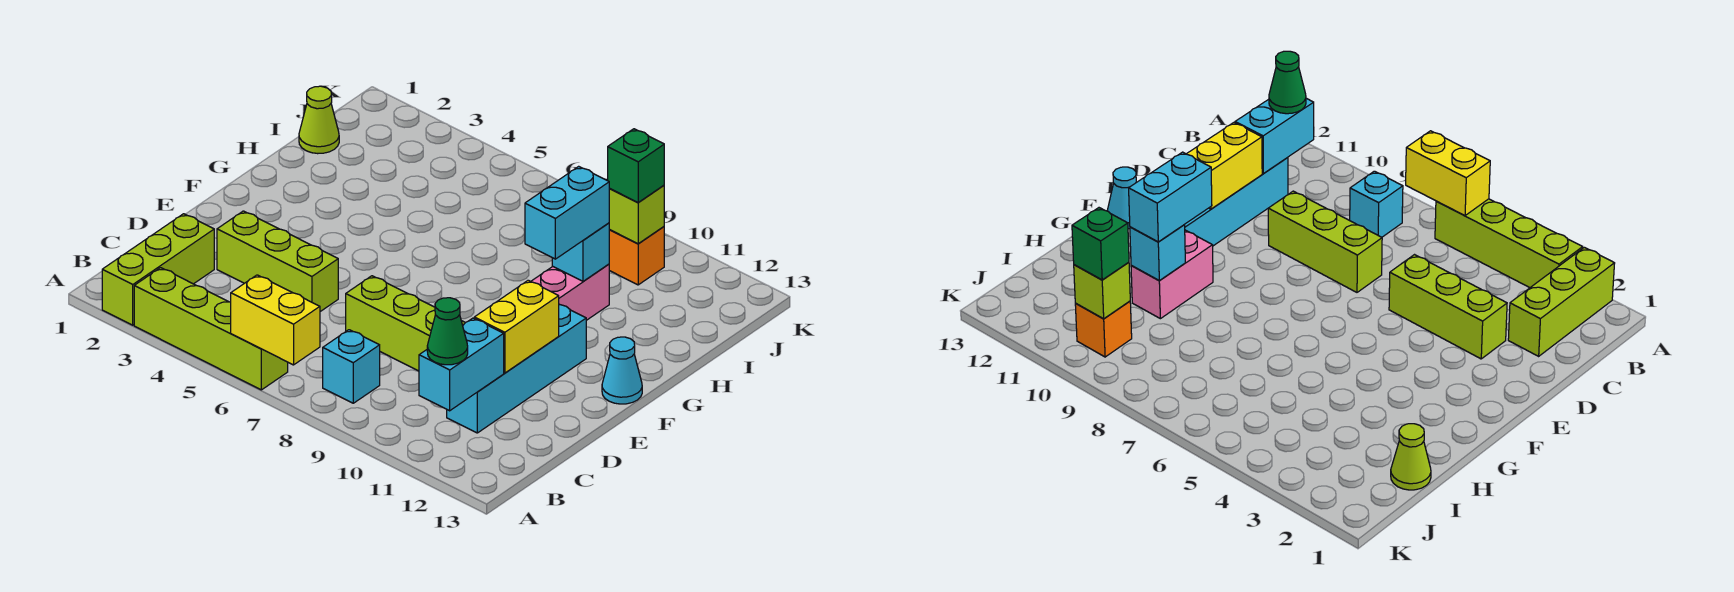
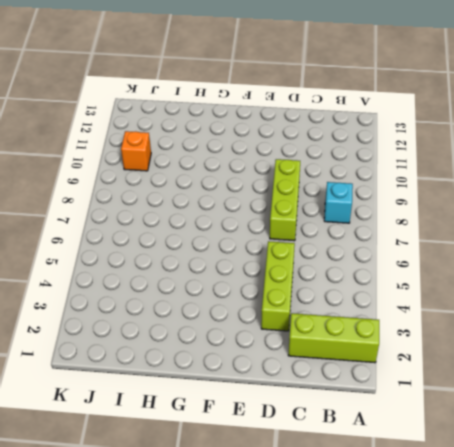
none -> lime brick A3:A6 level 1
none -> cyan brick C11:F11 level 1
none -> cyan cone F13 level 1

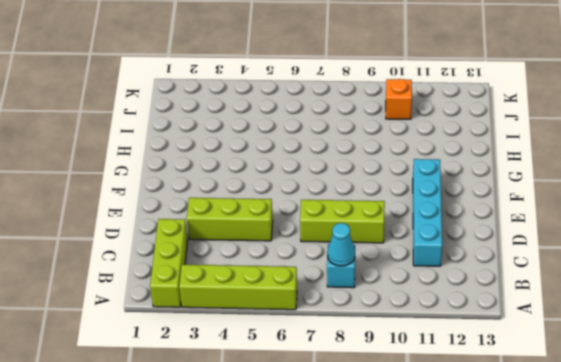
cyan cone B8 level 2 -> cyan cone F13 level 1
none -> pink brick G10:H10 level 1
none -> lime cone I1 level 1
none -> yellow brick A6:A7 level 2

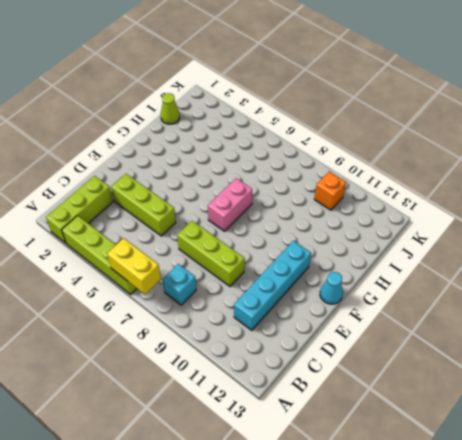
pink brick F7:G7 level 1 -> pink brick G10:H10 level 1
none -> cyan brick B11:C11 level 2
none -> yellow brick D11:E11 level 2
none -> cyan brick H10 level 2

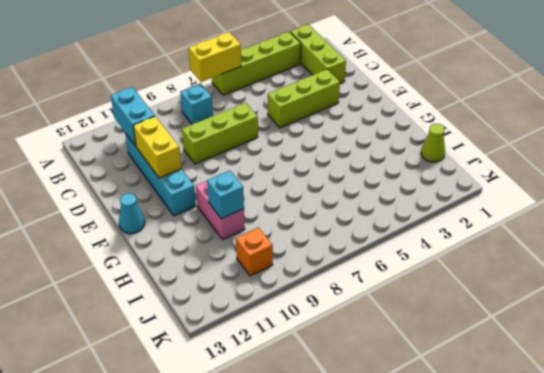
none -> lime brick J10 level 2
none -> green cone B11 level 3
none -> cyan brick G10:H10 level 3

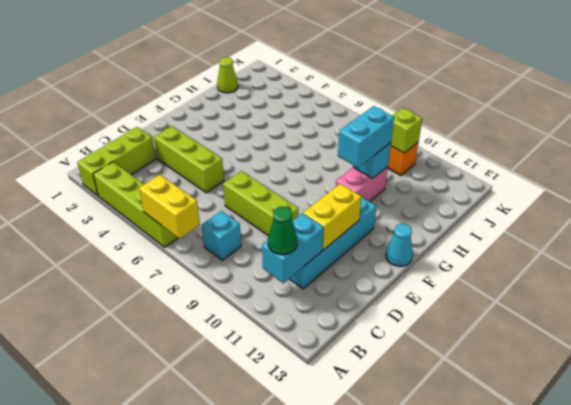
none -> green brick J10 level 3

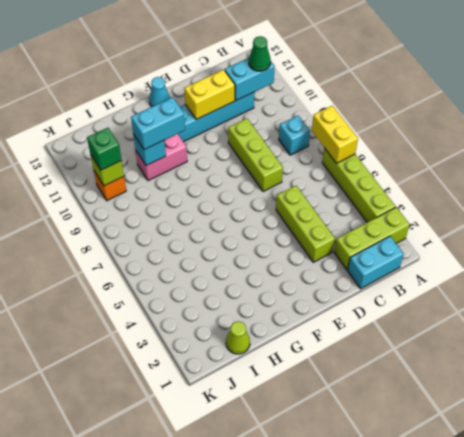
cyan brick B1:C1 level 1 -> none

